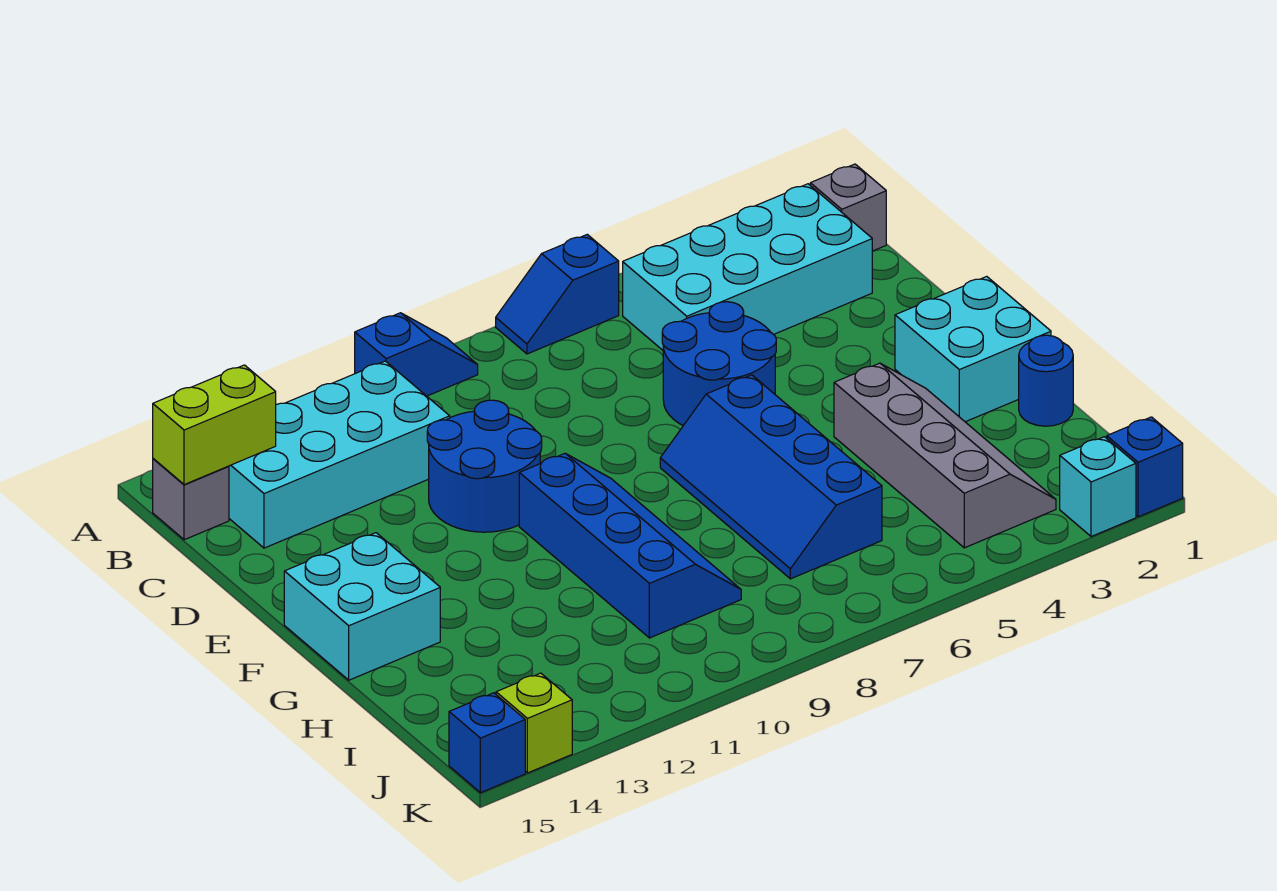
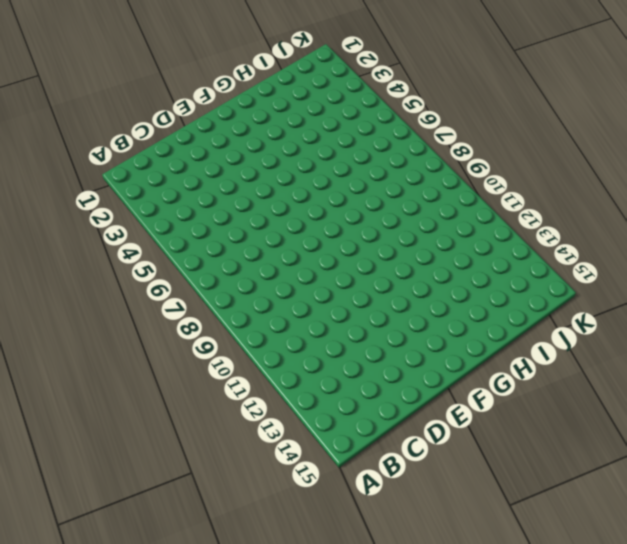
none -> blue slope A6:A7 level 1 top 6
none -> blue slope A9:A10 level 1 top 10
none -> grey brick B1 level 1

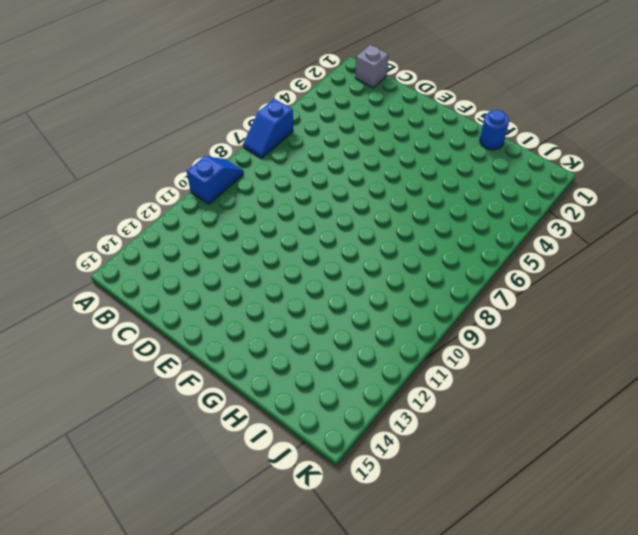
none -> cyan brick B2:C5 level 1
none -> cyan brick B11:C14 level 1
none -> grey brick B15 level 1

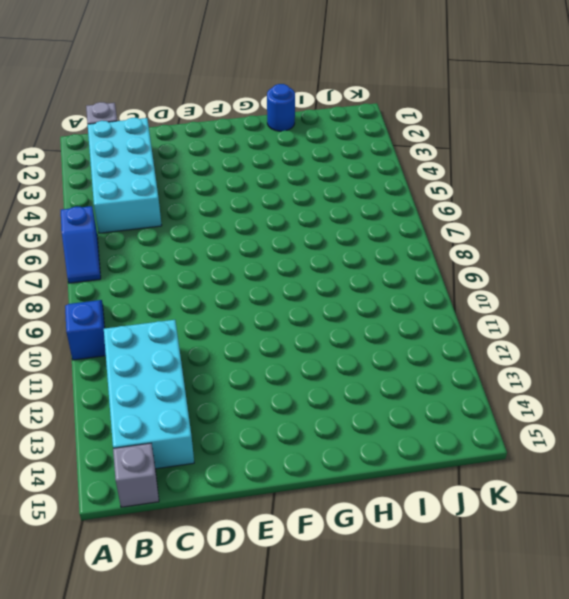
none -> blue round brick D5:E6 level 1
none -> blue round brick D10:E11 level 1
none -> cyan brick F1:G2 level 1

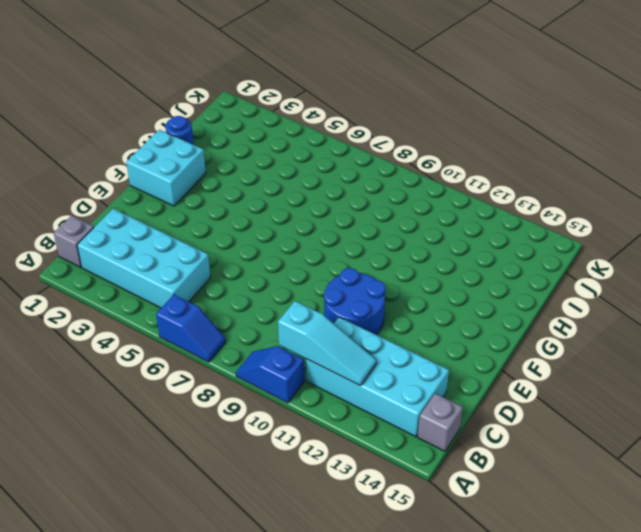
cyan slope B10:B12 level 2 top 10 -> none
none -> blue round brick D5:E6 level 1
none -> blue slope F6:I7 level 1 top 6
none -> blue slope F9:I10 level 1 top 10

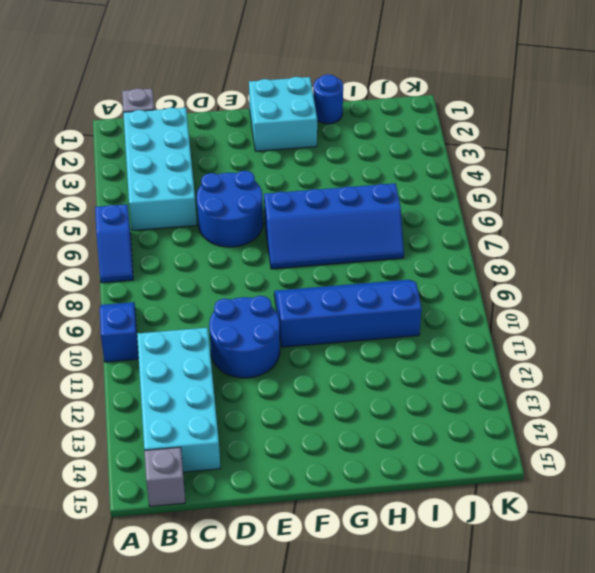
none -> cyan brick F14:G15 level 1
none -> grey slope G3:J4 level 1 top 4
none -> blue brick K1 level 1

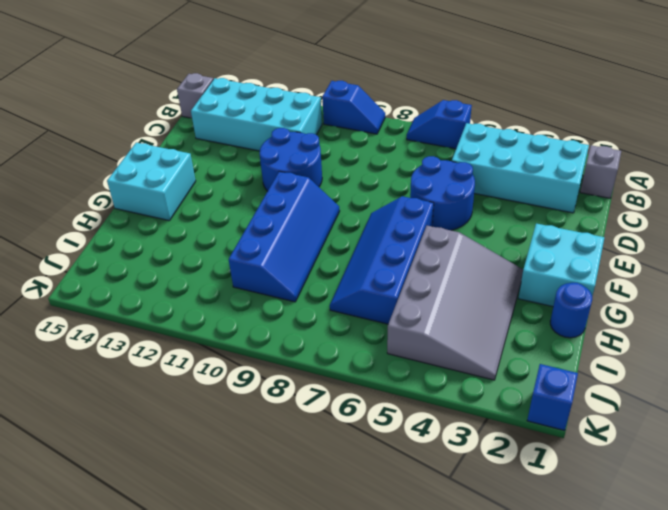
grey slope G3:J5 level 1 top 5 -> grey slope G3:J4 level 1 top 4
none -> cyan brick K2 level 1
none -> lime brick K14 level 1
none -> blue brick K15 level 1

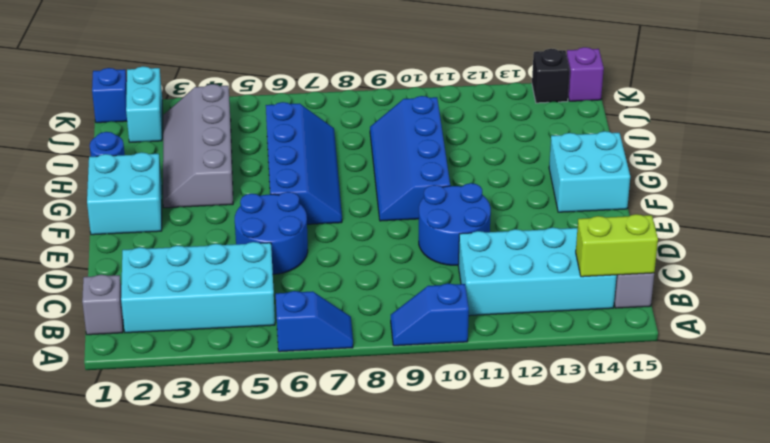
cyan brick J2:K2 level 1 -> cyan brick K2 level 1
black brick K14 level 1 -> lime brick K14 level 1
purple brick K15 level 1 -> blue brick K15 level 1

